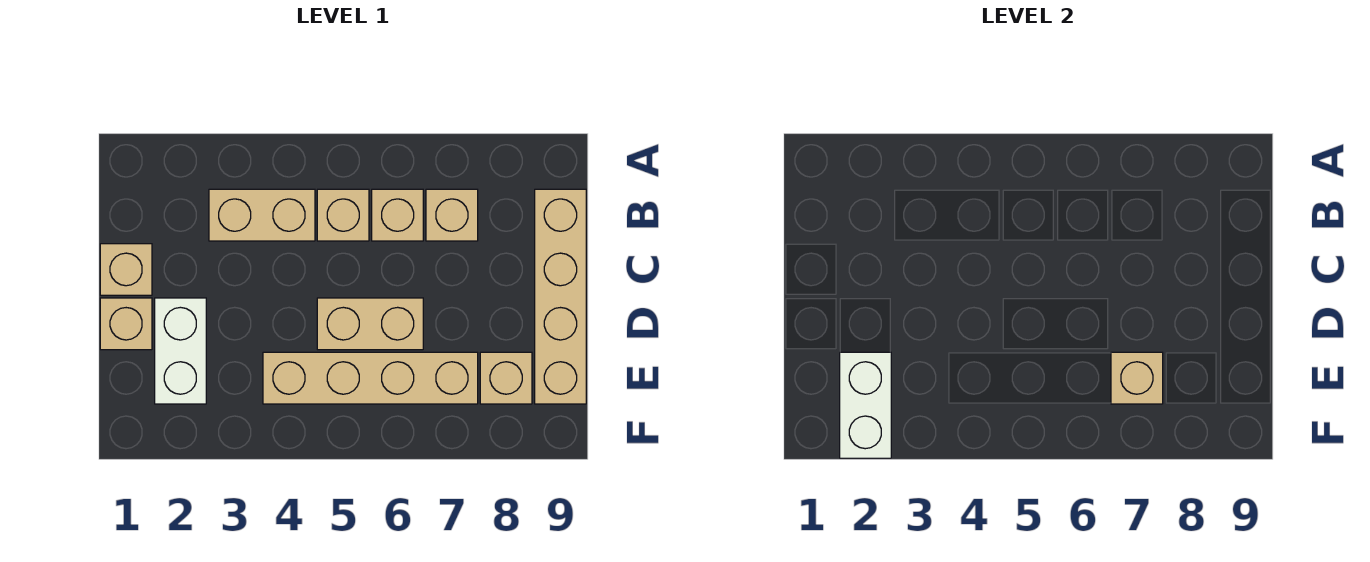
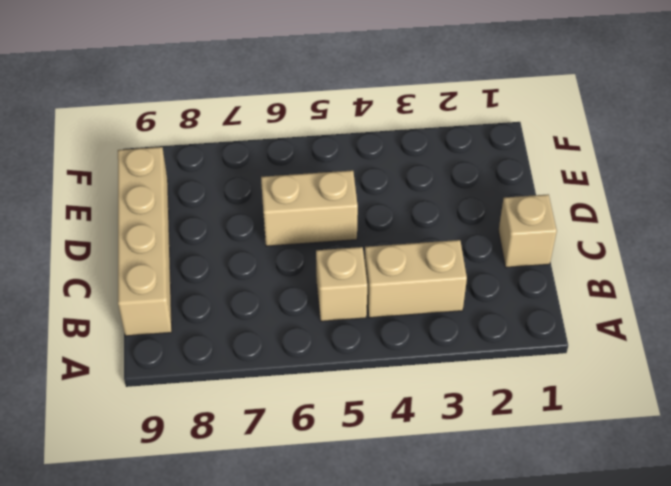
none -> tan brick B6 level 1
none -> tan brick B7 level 1
none -> tan brick D1 level 1

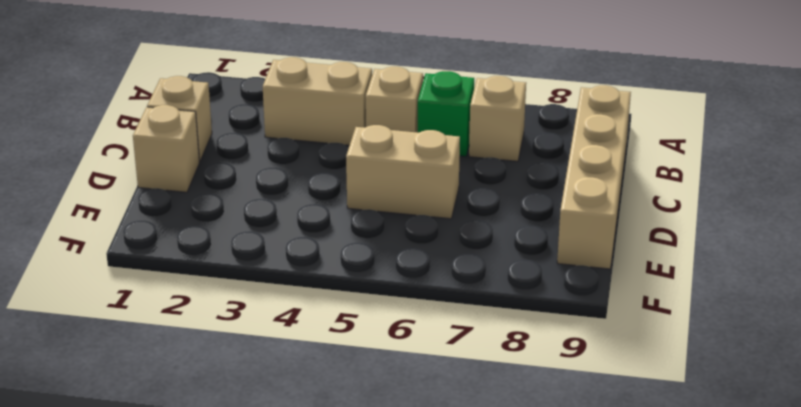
green brick B6 level 1 -> tan brick B6 level 1
none -> white brick D2:E2 level 1
none -> tan brick E4:E7 level 1
none -> tan brick E8 level 1

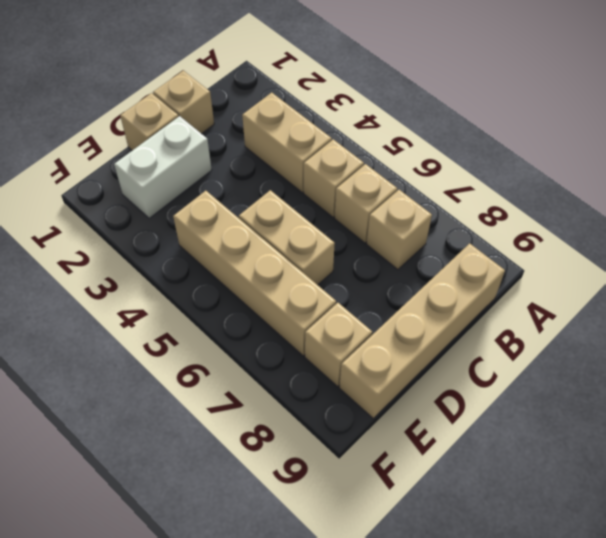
none -> white brick E2:F2 level 2
none -> tan brick E7 level 2

